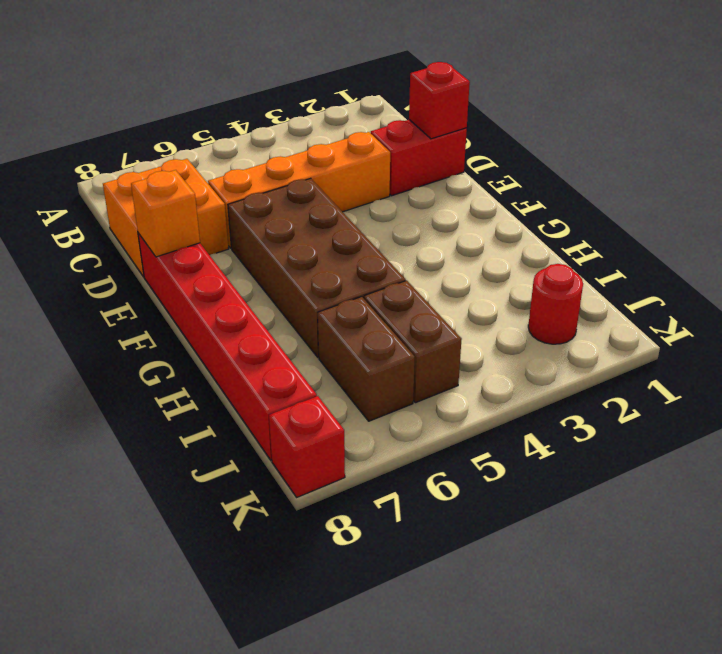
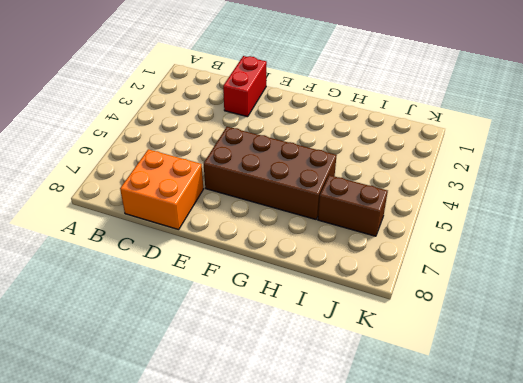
none -> orange brick D3:D6 level 1
none -> red brick E8:J8 level 1

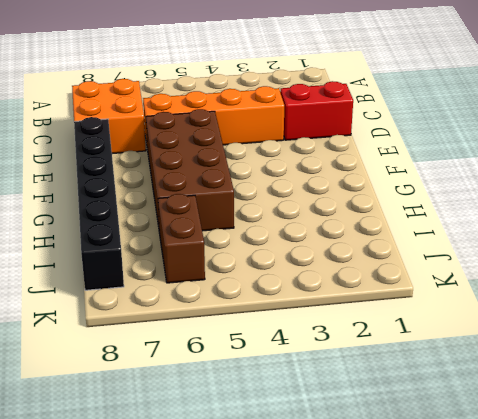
black brick E8:J8 level 1 -> red brick E8:J8 level 1
none -> brown brick I5:J5 level 1
none -> red round brick J2 level 1

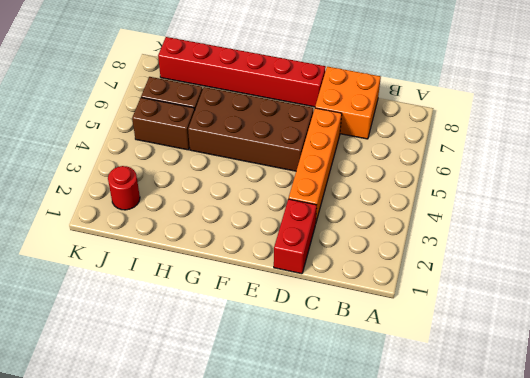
none -> red brick K8 level 1
none -> red brick D1 level 2

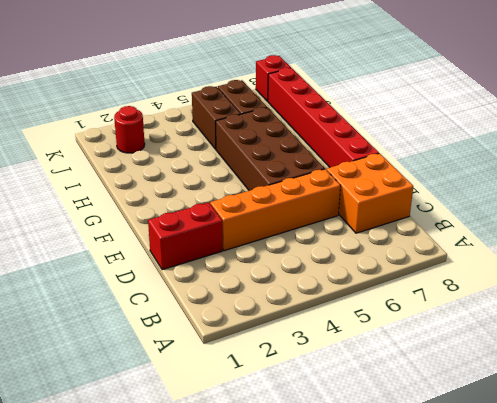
none -> red brick D1 level 2
none -> orange brick E8 level 2

